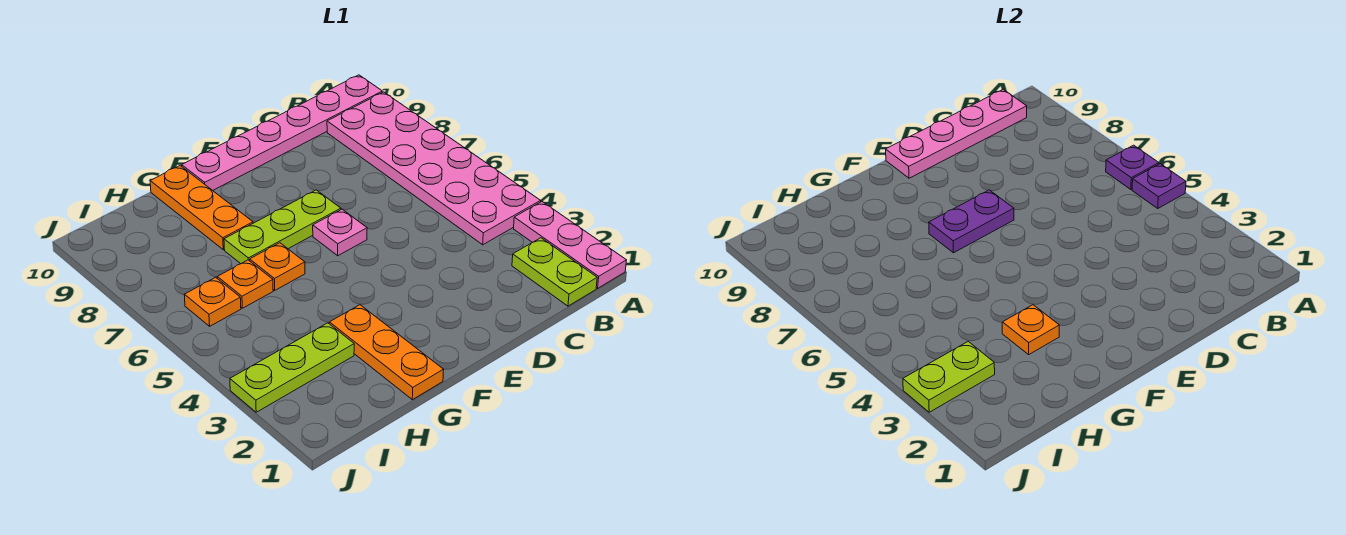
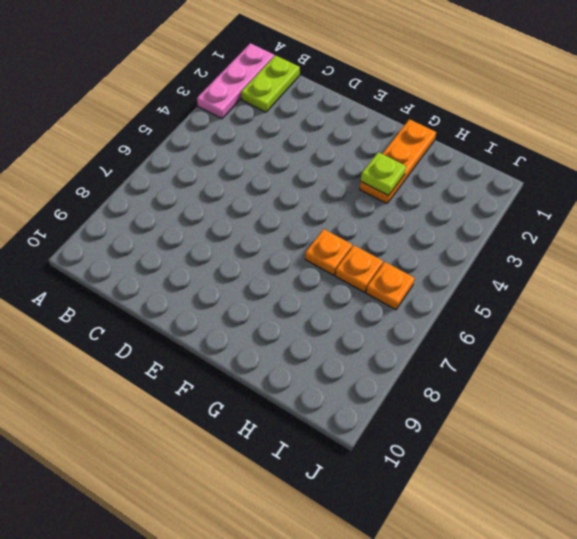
lime plate G3 level 2 -> orange plate G3 level 2
none -> pink plate A4:B9 level 1
none -> pink plate A10:F10 level 1
none -> pink plate E6 level 1

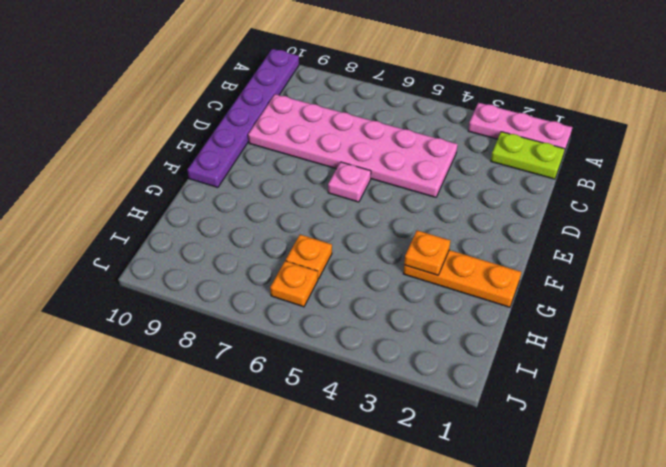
purple plate A10:F10 level 1 -> pink plate A10:F10 level 1
pink plate C4:D9 level 1 -> pink plate A4:B9 level 1
none -> lime plate E7:G7 level 1
none -> orange plate G6 level 1
none -> orange plate G8:G10 level 1

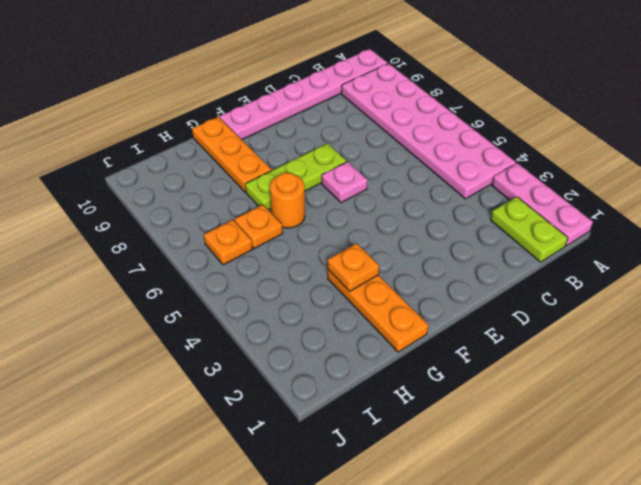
orange round brick G6 level 1 -> orange plate G6 level 1
none -> lime plate H3:J3 level 1
none -> purple plate A5 level 2
none -> purple plate A6 level 2

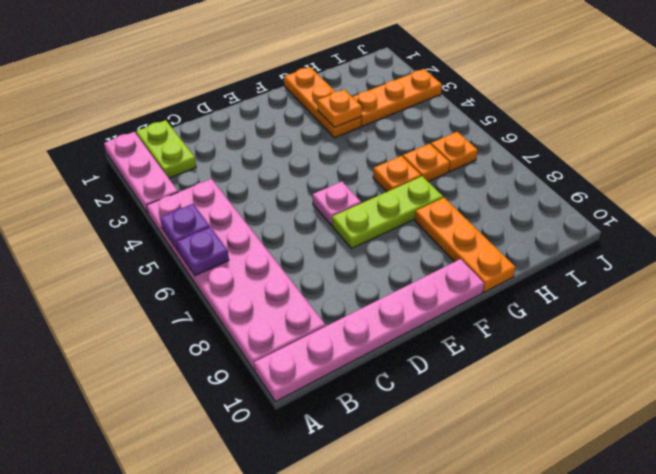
orange plate H3:J3 level 1 -> lime plate H3:J3 level 1
none -> pink plate B10:E10 level 2
none -> purple plate E7:F7 level 2
none -> lime plate I3:J3 level 2

